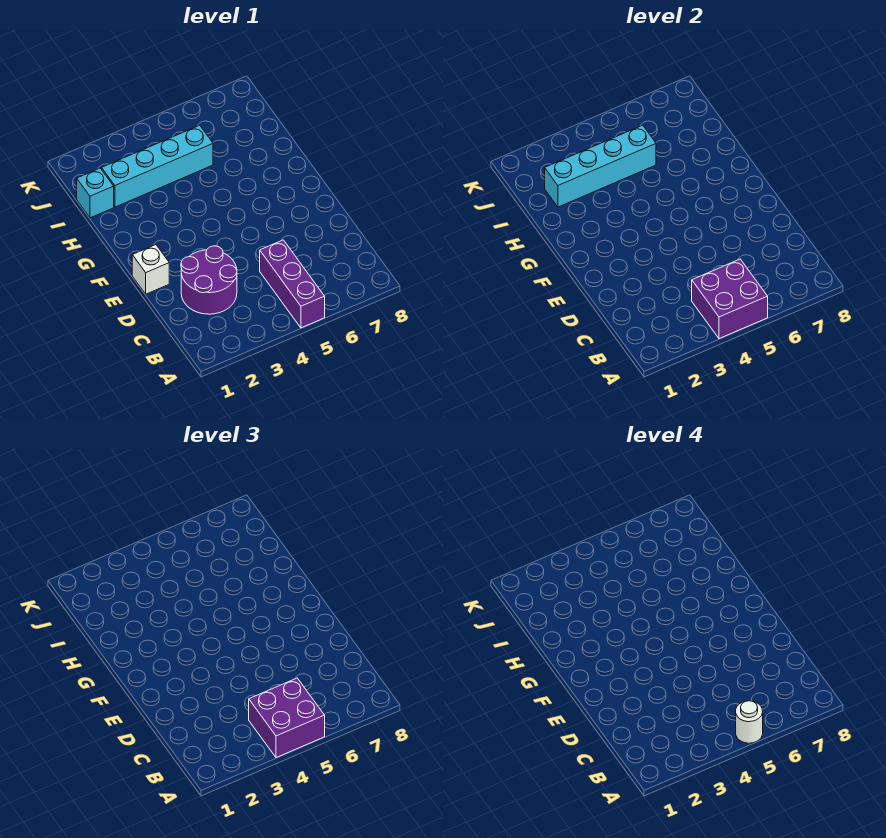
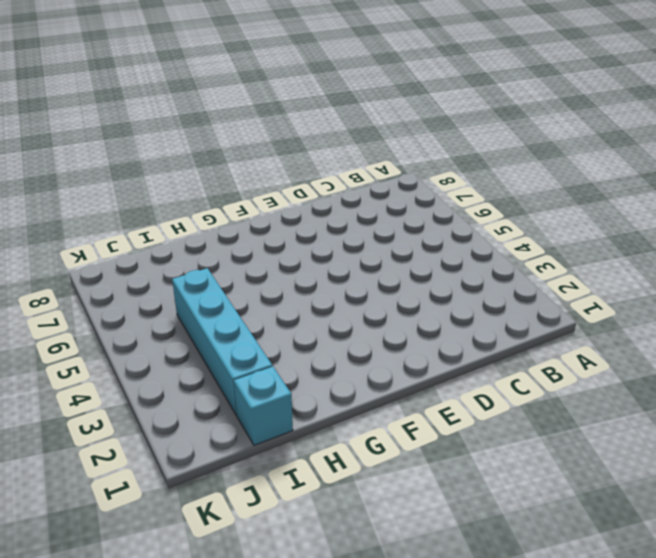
none -> purple brick A5:C5 level 1
none -> purple round brick C2:D3 level 1

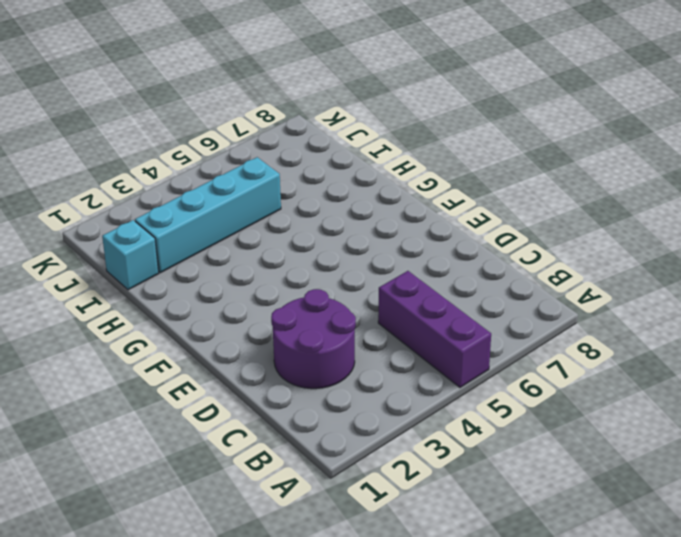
none -> white brick E1 level 1
none -> purple brick A4:B5 level 2

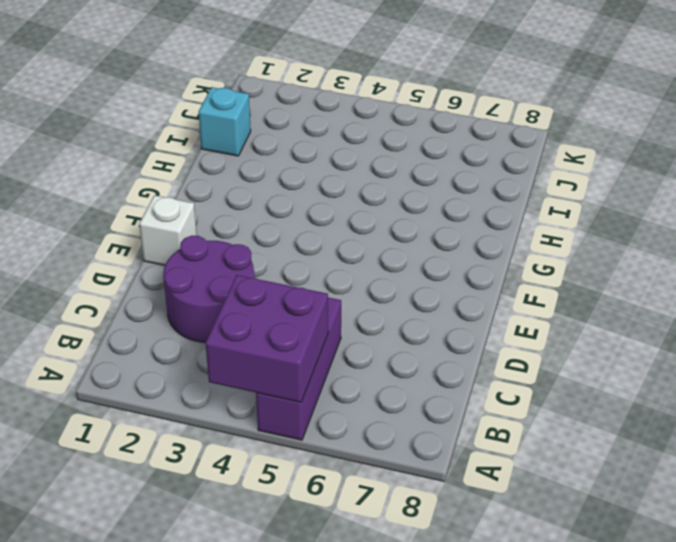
none -> cyan brick I2:I5 level 1
none -> cyan brick I2:I5 level 2

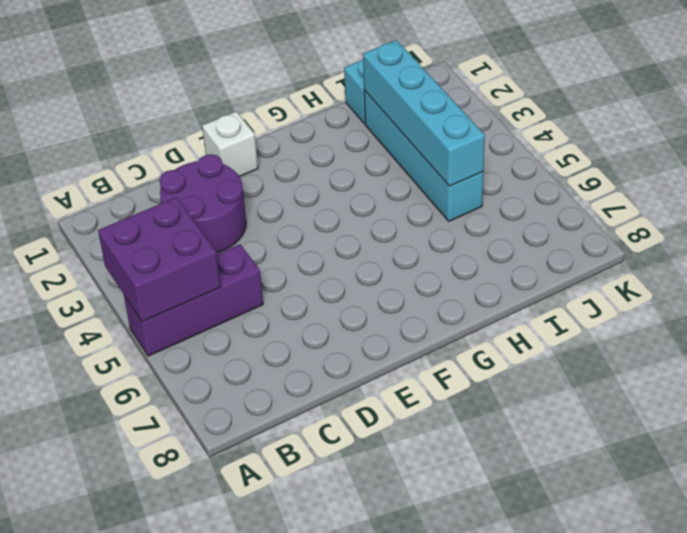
none -> purple brick A4:B5 level 3
none -> white round brick A5 level 4

